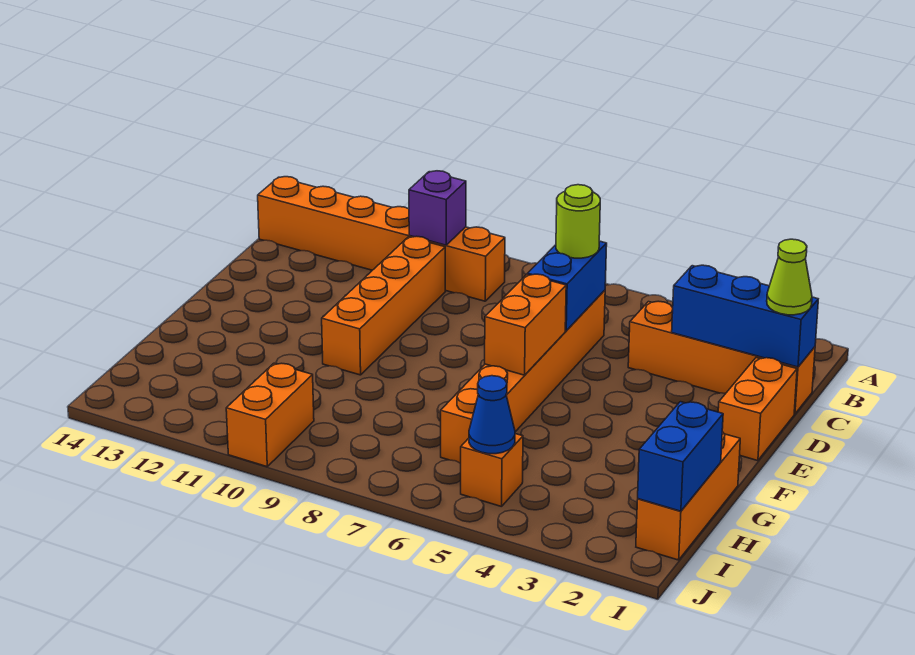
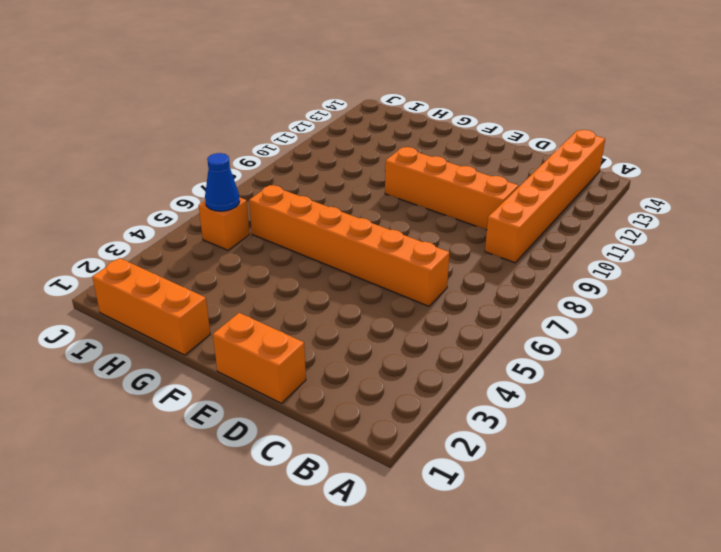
none -> orange brick C1:C4 level 1
none -> orange brick I10:J10 level 1
none -> purple brick B10 level 2

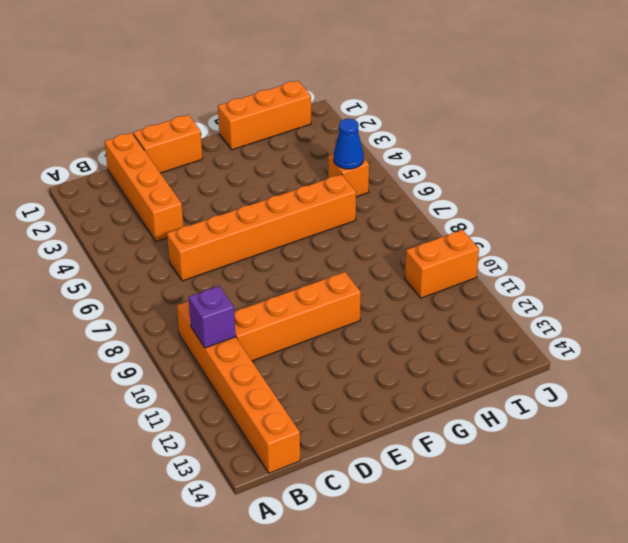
none -> blue brick C1:C3 level 2
none -> blue brick C6:D6 level 2
none -> orange brick E6:F6 level 2

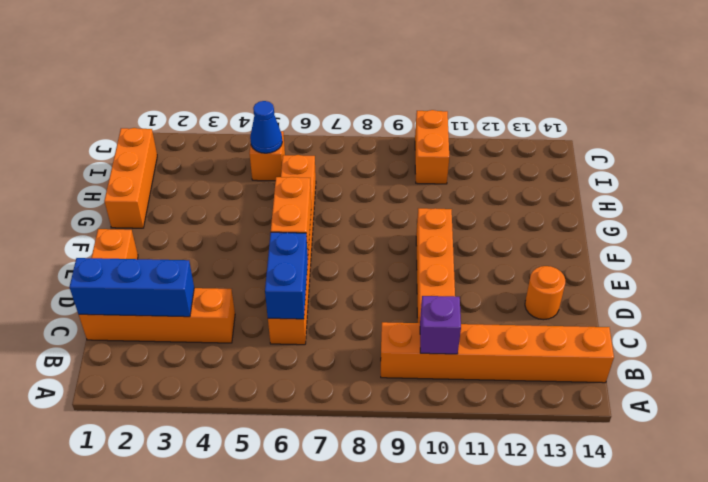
orange round brick D13 level 1 -> none
none -> blue brick H1:I1 level 2
none -> lime cone C1 level 3
none -> lime round brick C6 level 3

